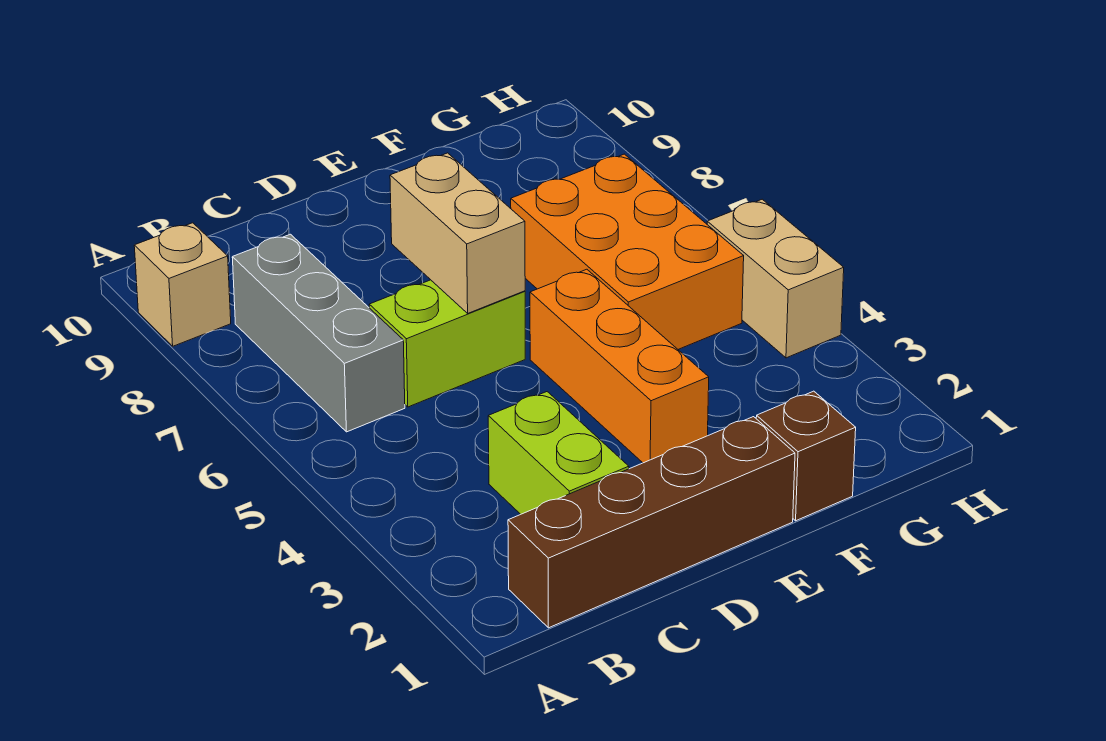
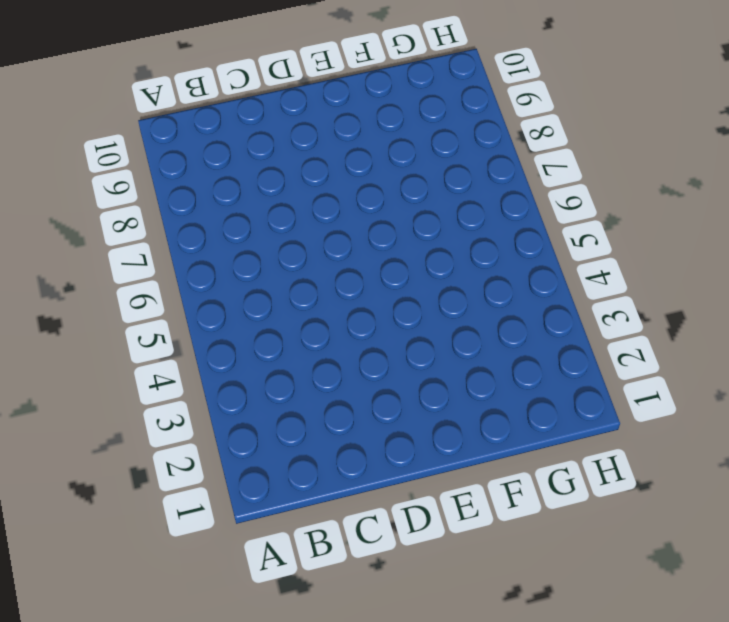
none -> tan brick A9 level 1
none -> brown brick B1:E1 level 1

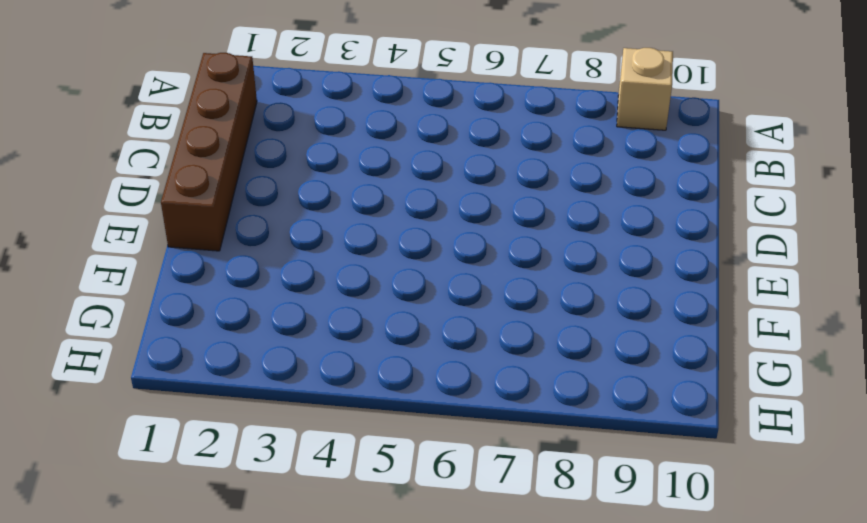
none -> grey brick B6:B8 level 1
none -> lime brick C2:C3 level 1

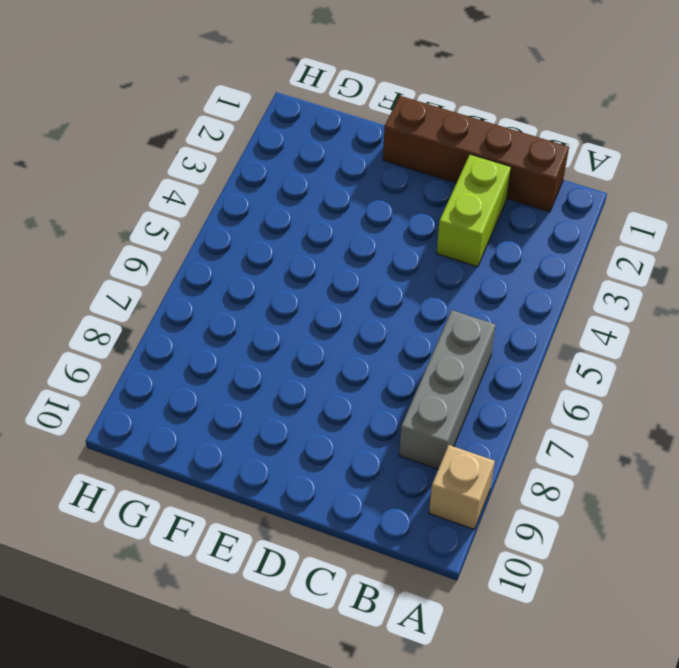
none -> lime brick C6:D6 level 1
none -> orange brick E3:E5 level 1

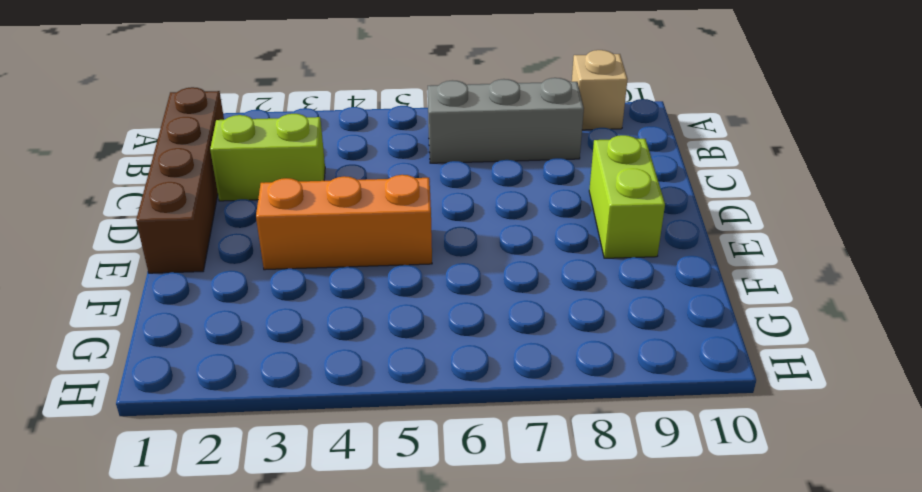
lime brick D9:E9 level 1 -> lime brick C6:D6 level 1
none -> brown brick F1 level 1
none -> orange brick F5:G7 level 1

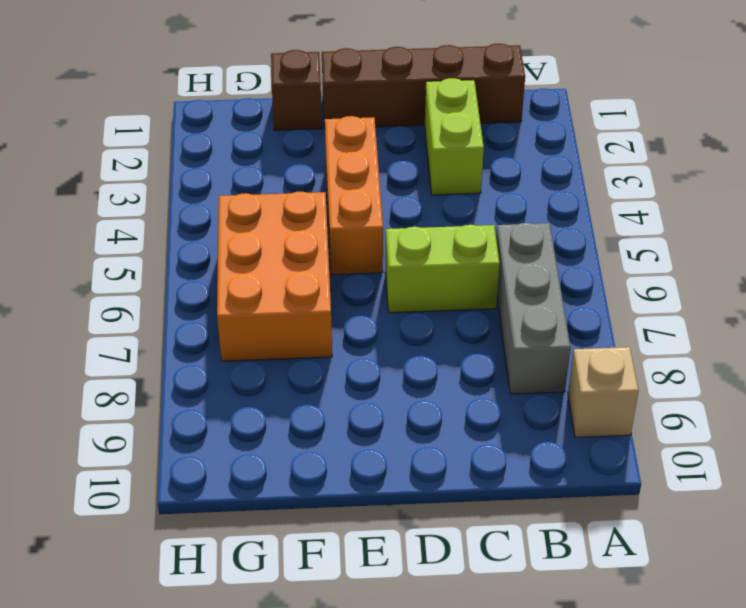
none -> tan brick H4:H5 level 1
none -> tan brick D6:D7 level 2

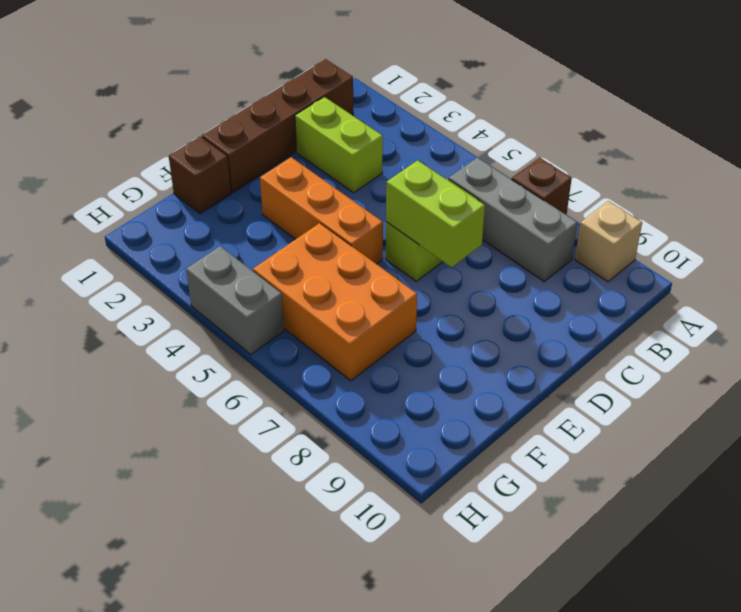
brown brick A7 level 1 -> none
lime brick D6:D7 level 2 -> tan brick D6:D7 level 2
grey brick H4:H5 level 1 -> tan brick H4:H5 level 1

